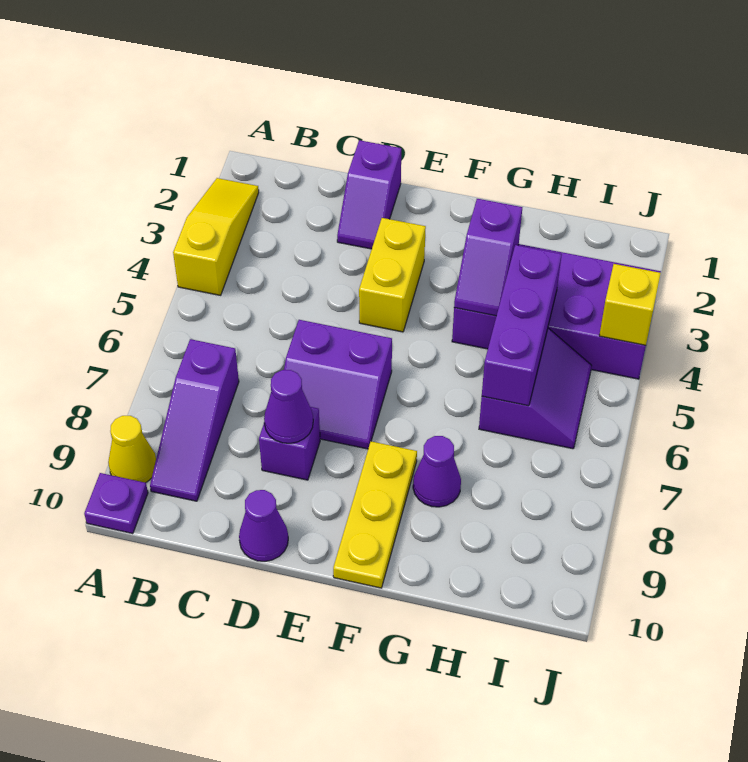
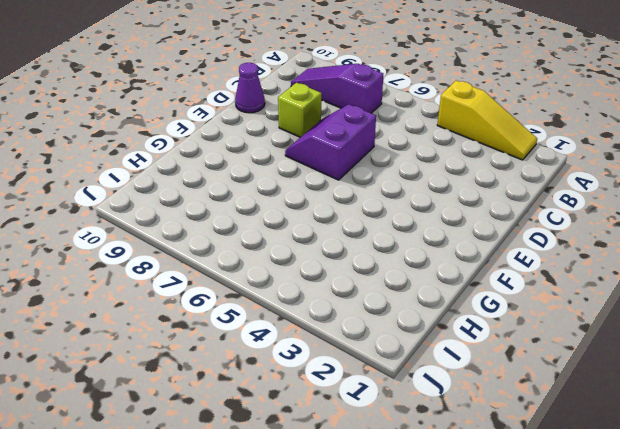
lime brick D8 level 1 -> purple brick D8 level 1
none -> yellow cone A9 level 1
none -> purple plate A10 level 1
none -> purple slope D1:D2 level 1 top 1

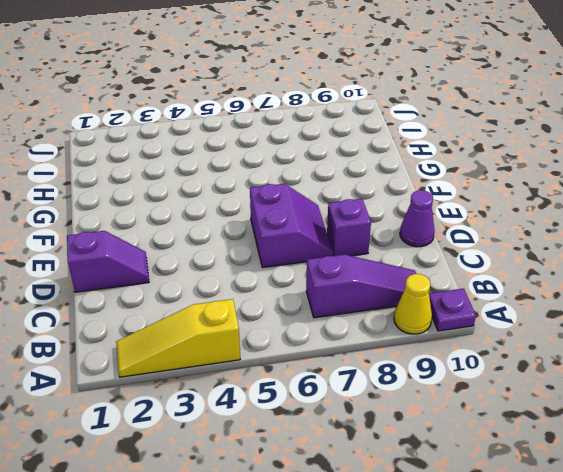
none -> yellow brick E3:E4 level 1
none -> yellow plate F8:F10 level 1
none -> purple brick G3:J4 level 1

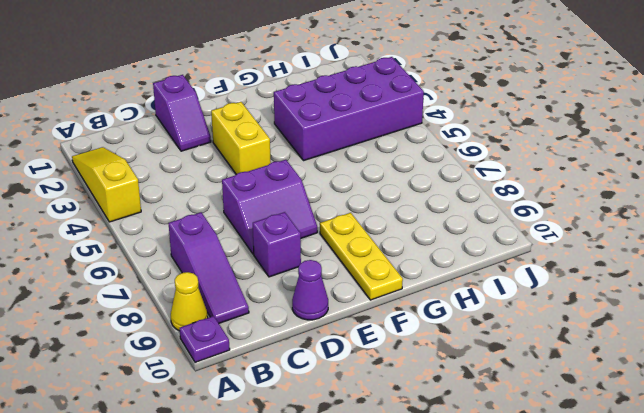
none -> purple cone G8 level 1
none -> purple slope H5:I6 level 1 top H
none -> purple cone D8 level 2

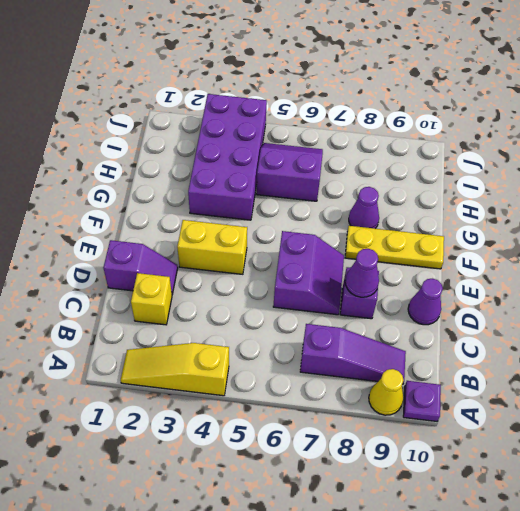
yellow brick C2 level 1 -> yellow brick J4 level 2
none -> purple slope G3:G4 level 2 top 3
none -> purple brick H4:H6 level 2

